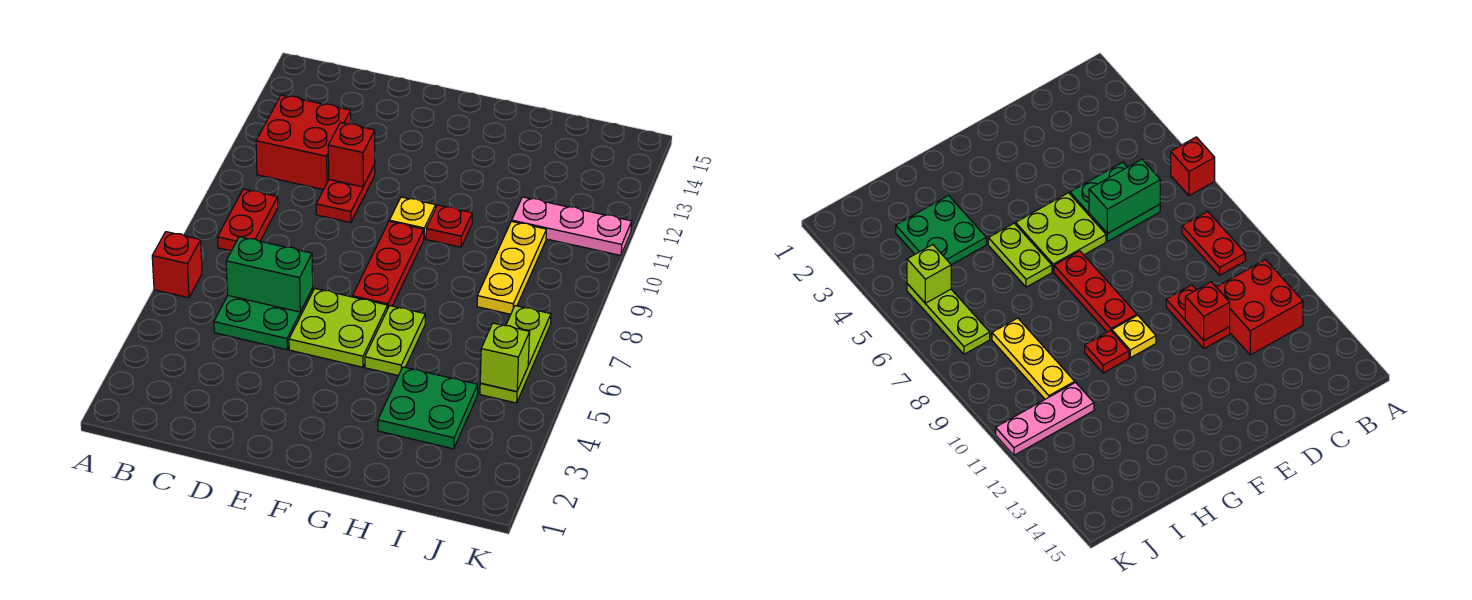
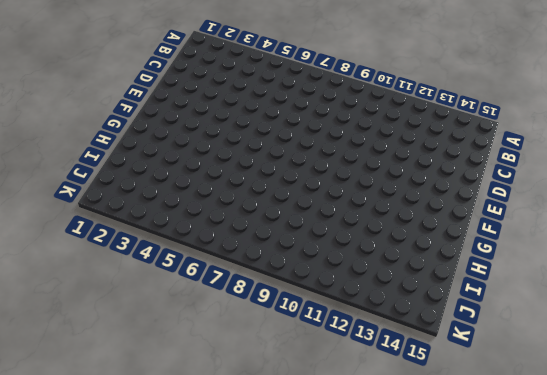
none -> red brick A6 level 1
none -> red plate B8:B9 level 1
none -> red brick B11:C12 level 1

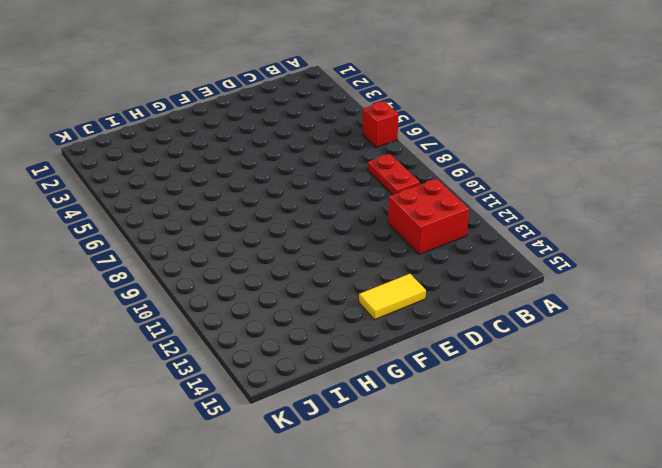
yellow tile E14:F14 level 1 -> none
none -> green plate C5:D6 level 1
none -> red plate D10:D11 level 1
none -> lime plate E5:F6 level 1

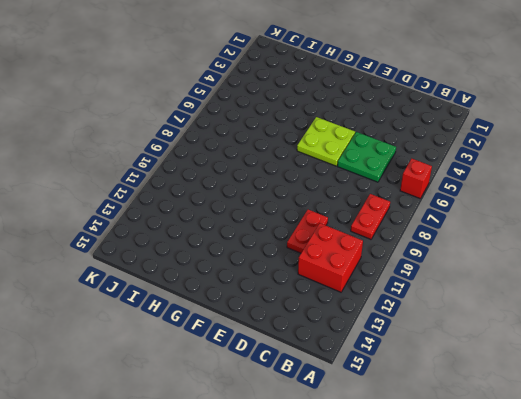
none -> red plate F7:F9 level 1
none -> yellow plate F10 level 1
none -> lime plate G5:G6 level 1

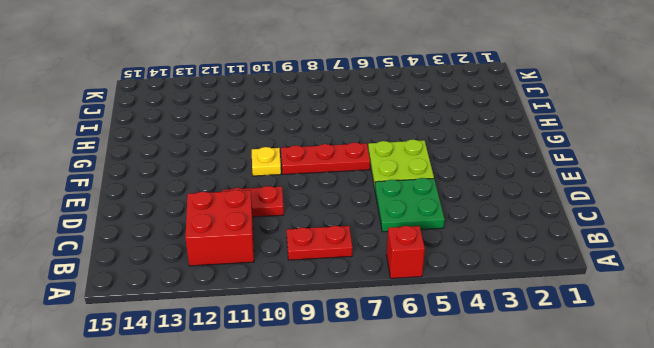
none -> lime plate G5:G6 level 1
none -> red plate G10 level 1
none -> green plate H3:I4 level 1

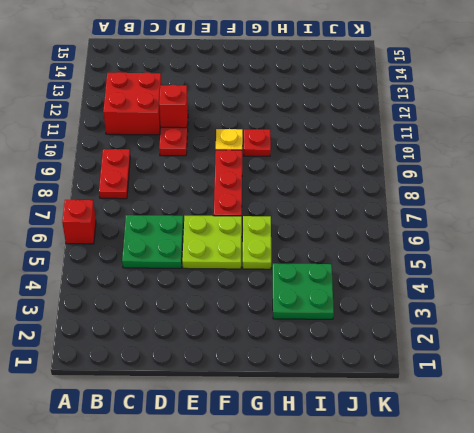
none -> yellow plate I8:I10 level 1
none -> pink plate I11:K11 level 1
none -> lime plate J5:J7 level 1

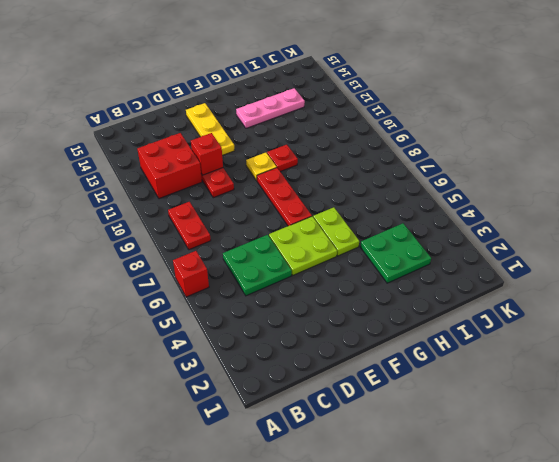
yellow plate E12:E14 level 1 -> yellow plate I8:I10 level 1
pink plate G13:I13 level 1 -> pink plate I11:K11 level 1
none -> lime plate J5:J7 level 1
none -> green brick C6:D6 level 2
none -> lime brick J5 level 2

